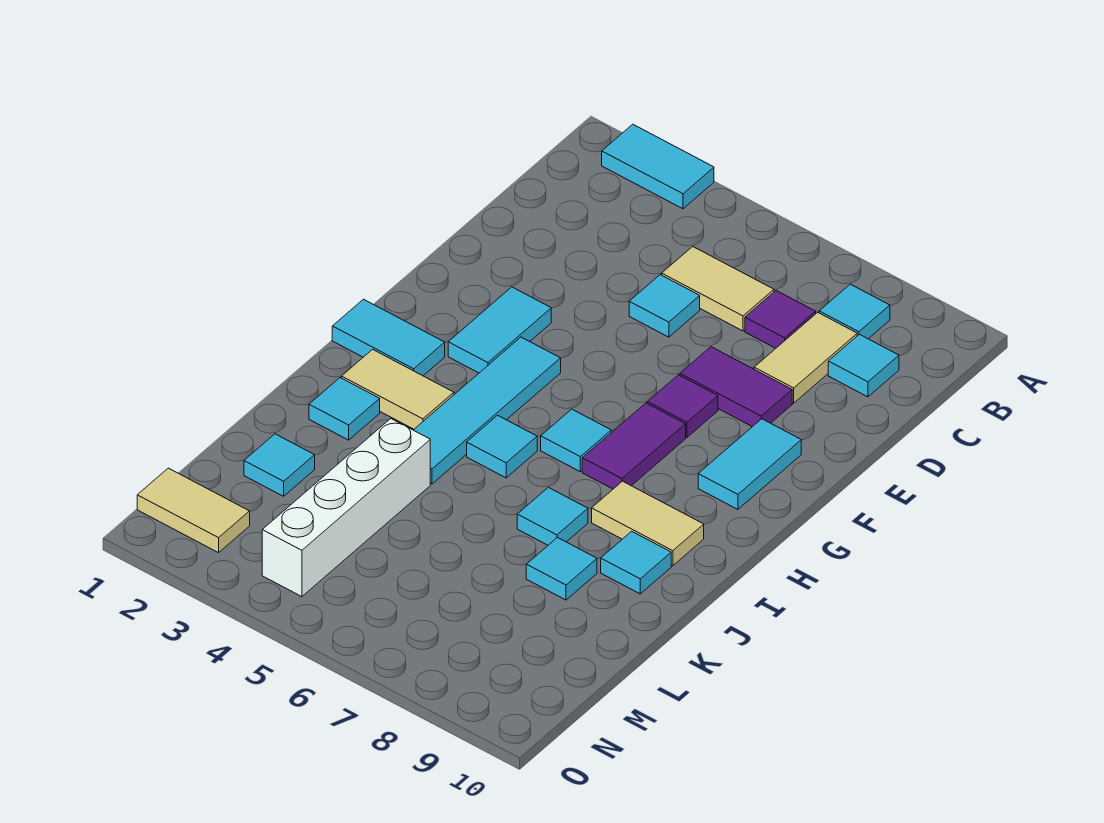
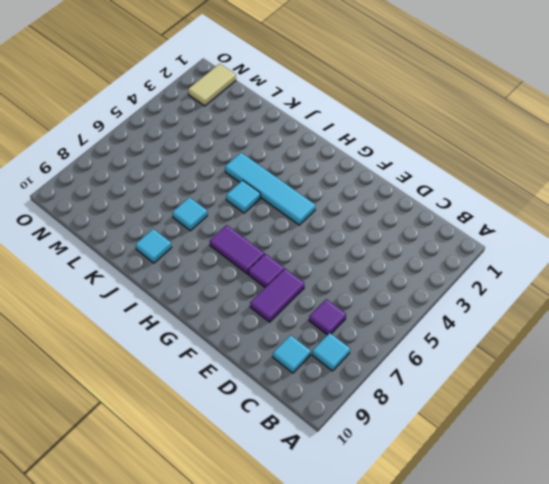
none -> cyan tile A2:A3 level 1
none -> tan tile C5:C6 level 1
none -> tan tile C8:D8 level 1

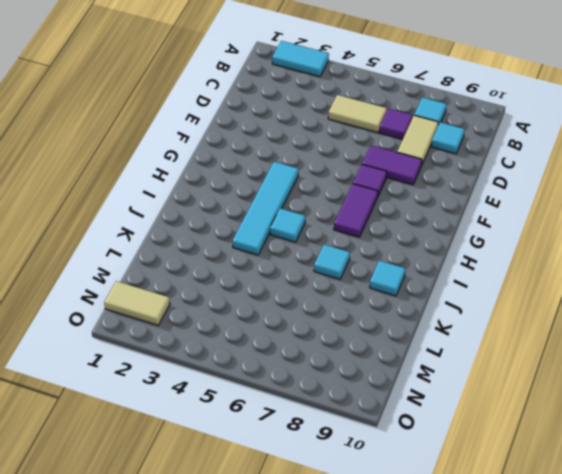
none -> cyan tile D5 level 1
none -> cyan tile F3:G3 level 1
none -> cyan tile F9:G9 level 1

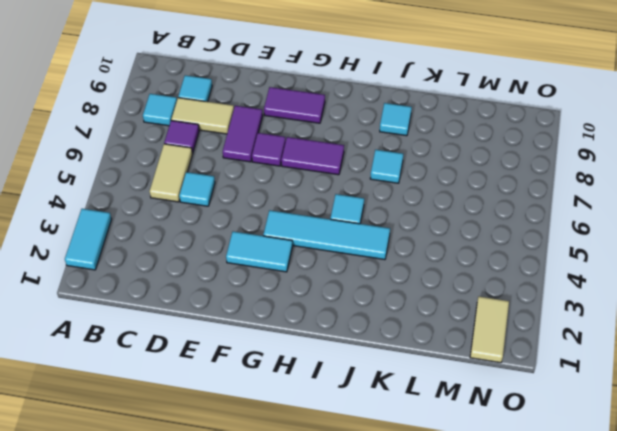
purple tile F9:G9 level 1 -> cyan tile F9:G9 level 1
none -> cyan tile H1:H2 level 1
none -> cyan tile H6 level 1
none -> tan tile I2:I3 level 1

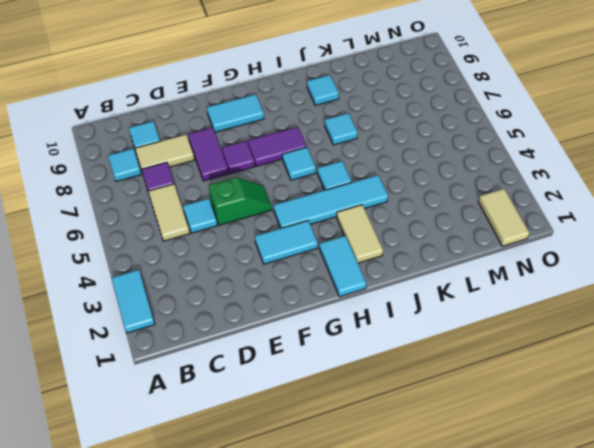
green slope E5:F5 level 1 top E -> none
none -> tan tile I8:I9 level 1
none -> cyan tile J2 level 1
none -> white brick K4:N4 level 1

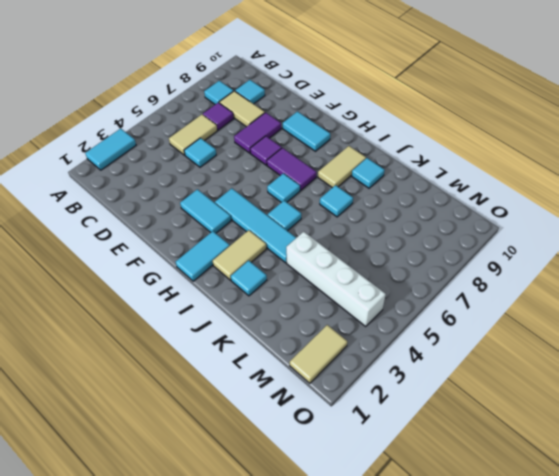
none -> cyan tile K8 level 1
none -> cyan tile L2 level 1

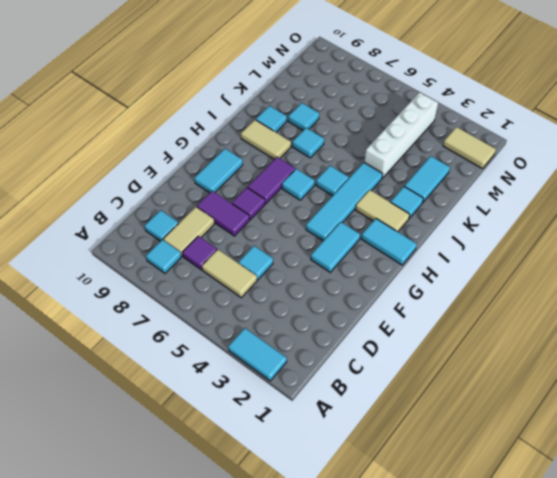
cyan tile K2:L2 level 1 -> cyan tile L2 level 1

